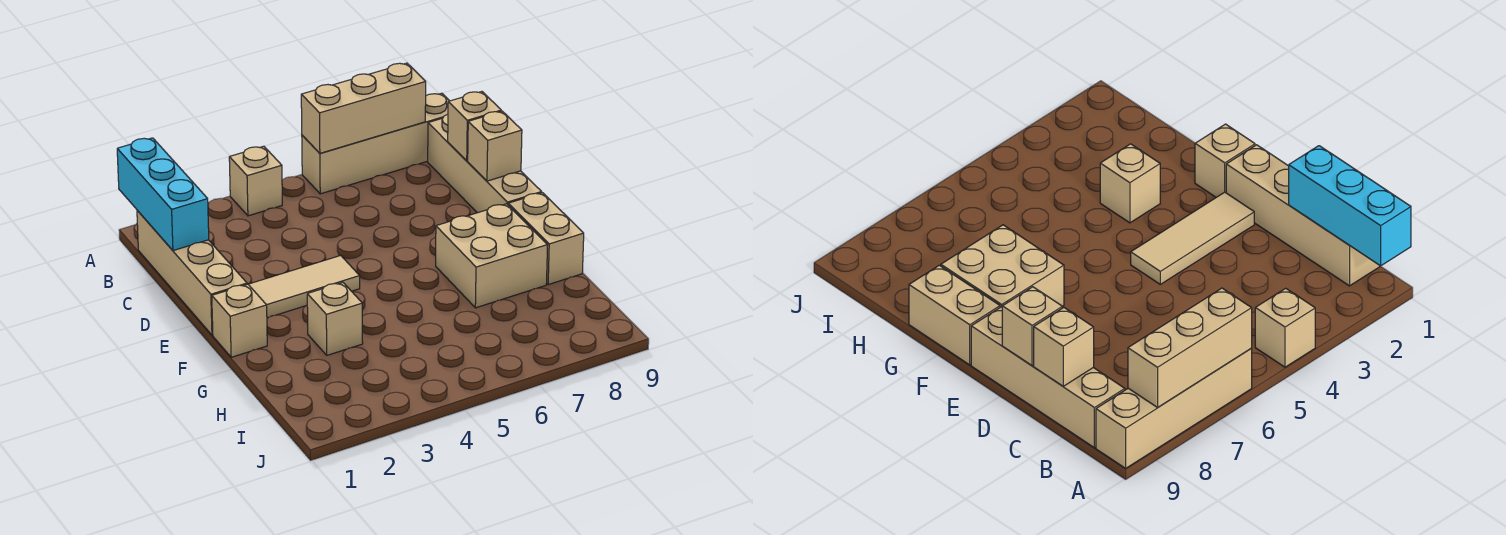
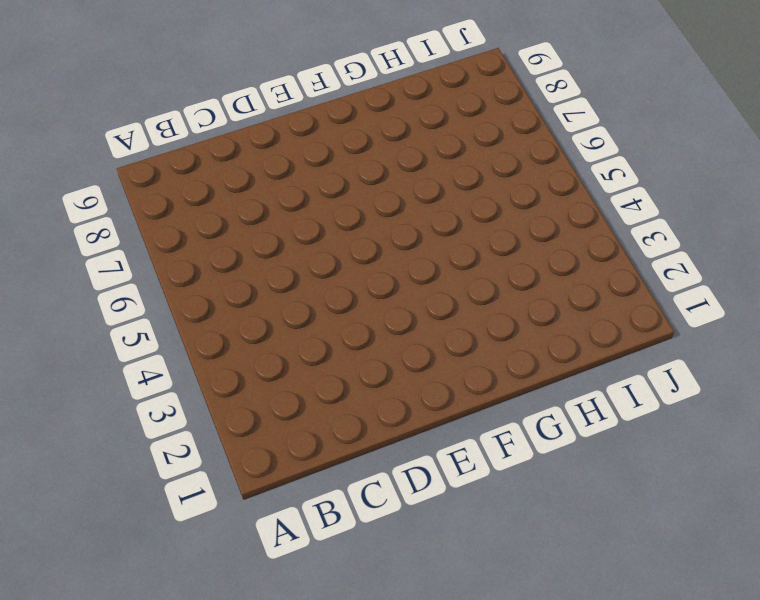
none -> tan brick A4 level 1
none -> tan brick A6:A9 level 1
none -> tan brick B1:E1 level 1

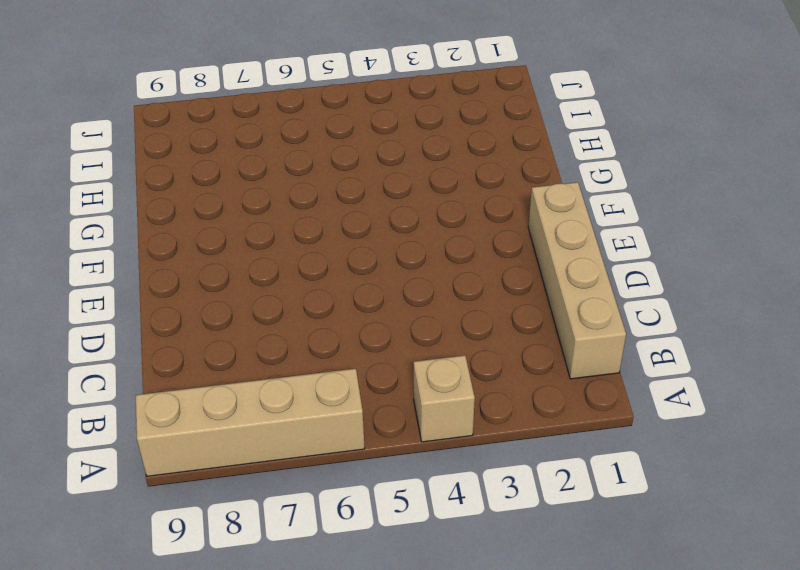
none -> tan brick B9:E9 level 1
none -> tan tile E2:E4 level 1
none -> tan brick F1 level 1

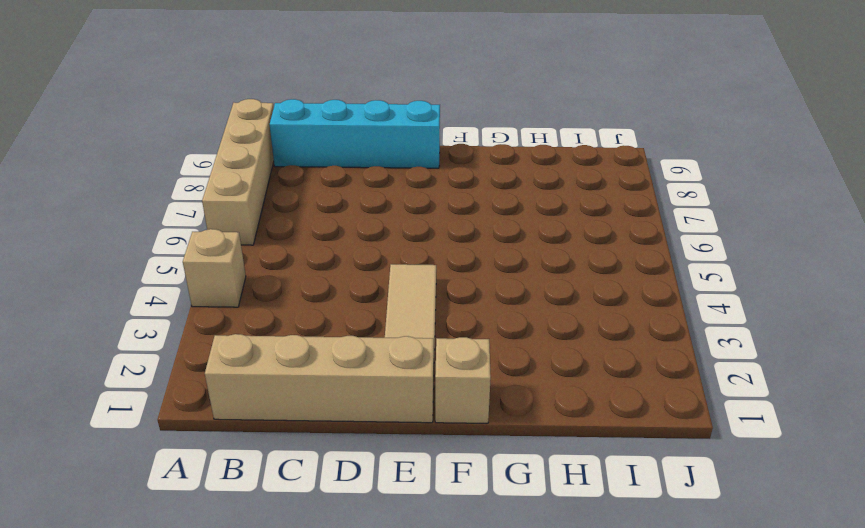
cyan brick B9:E9 level 1 -> tan brick B9:E9 level 1
none -> tan brick F7:G8 level 1
none -> tan brick F9:G9 level 1
none -> tan brick G3 level 1

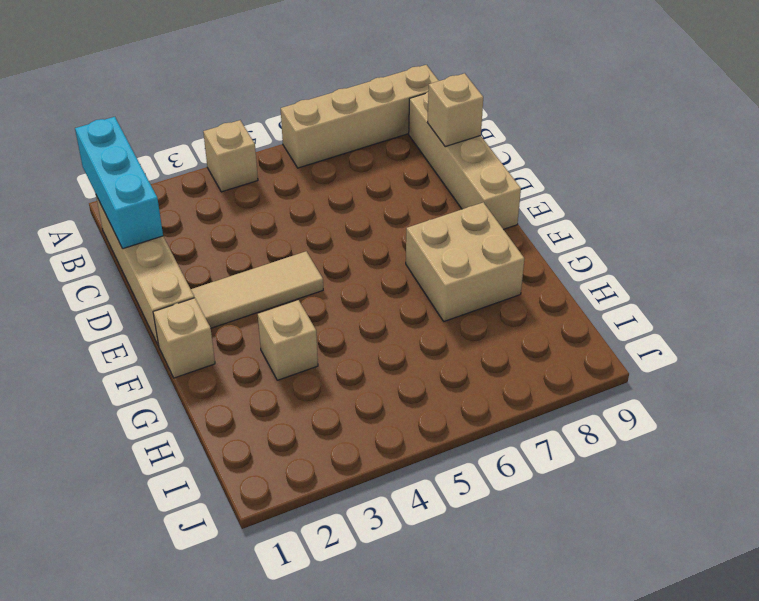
none -> tan brick F9:G9 level 1
none -> tan brick A6:A8 level 2
none -> tan brick D9 level 2

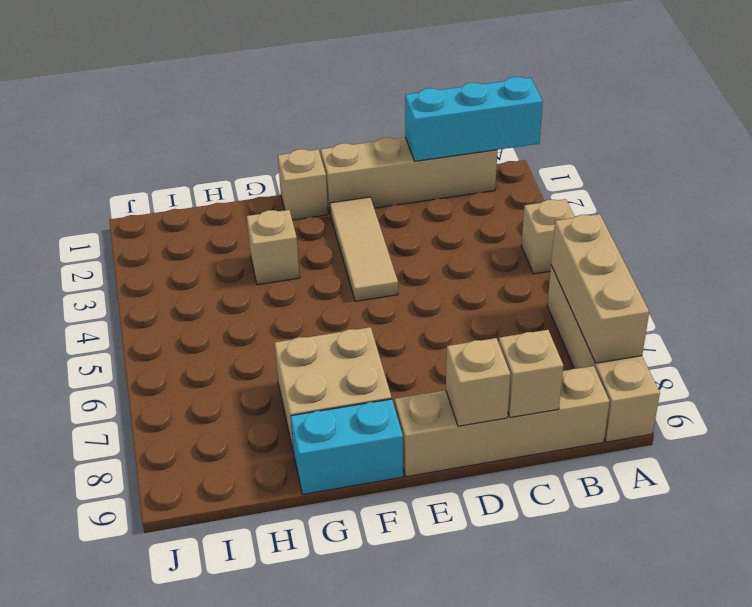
cyan brick F9:G9 level 1 -> tan brick F9:G9 level 1

